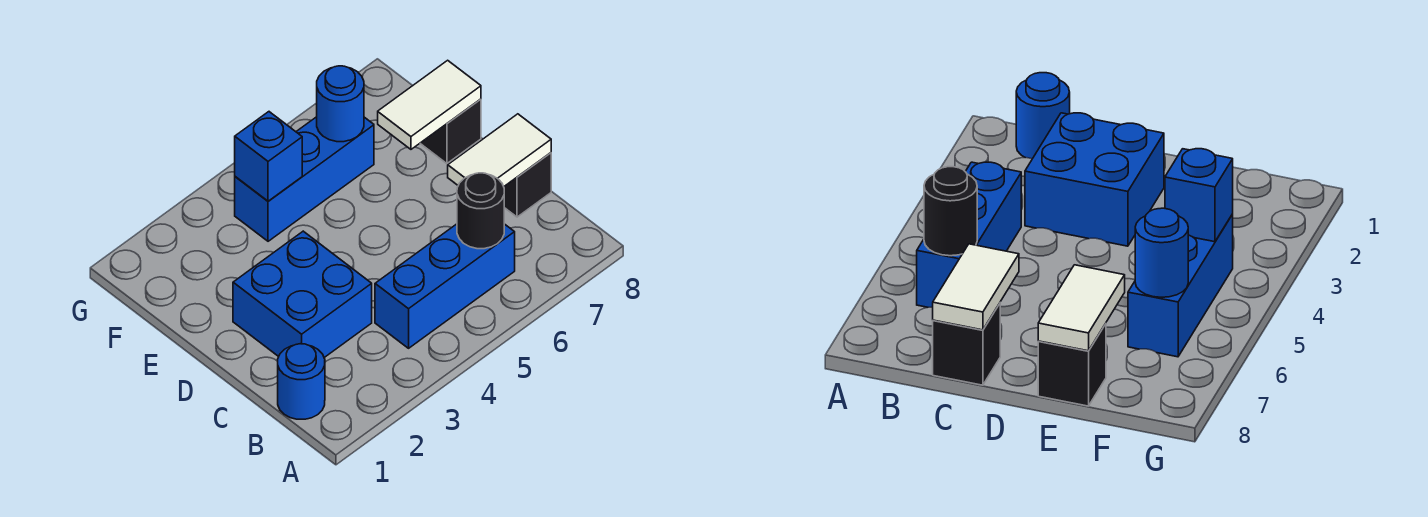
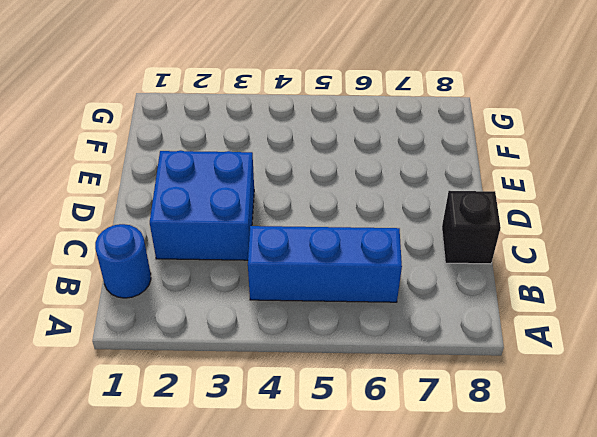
none -> black brick E8 level 1
none -> blue brick F4:F6 level 1

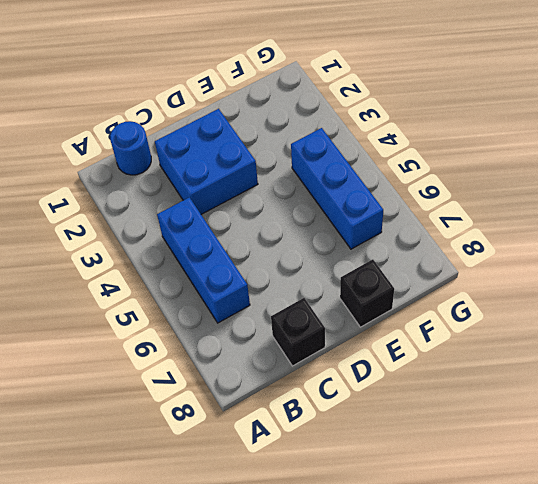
none -> black round brick B6 level 2
none -> white tile C7:C8 level 2

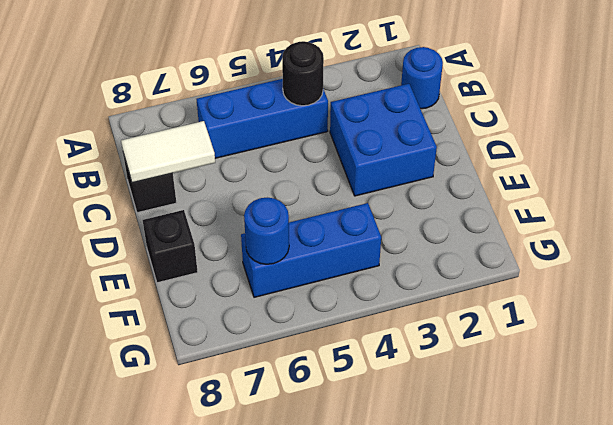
black round brick B4 level 2 -> black round brick B6 level 2
none -> white tile E7:E8 level 2
none -> blue brick F4 level 2

